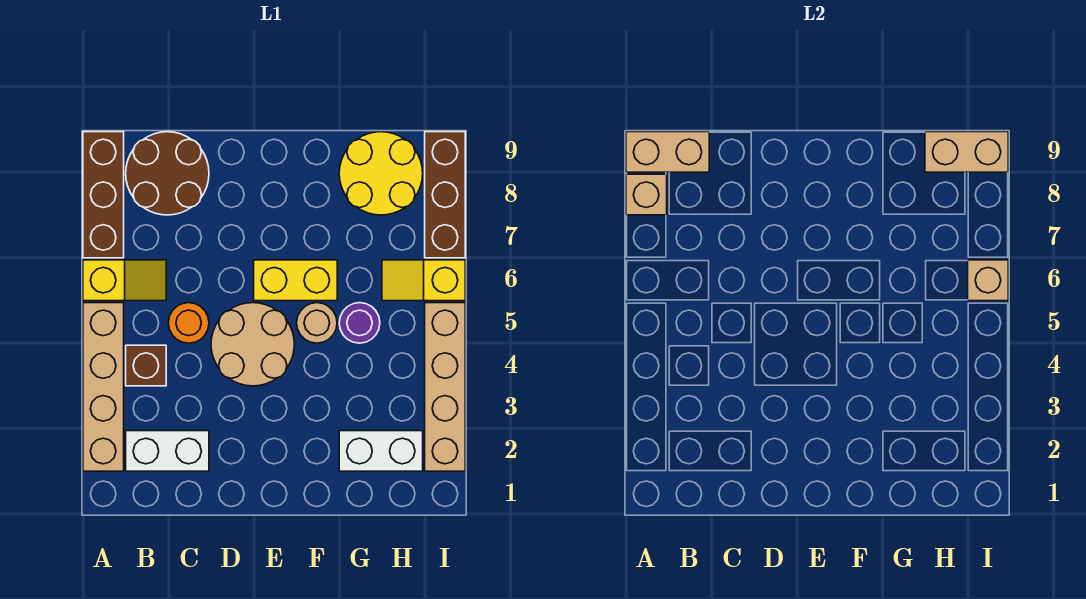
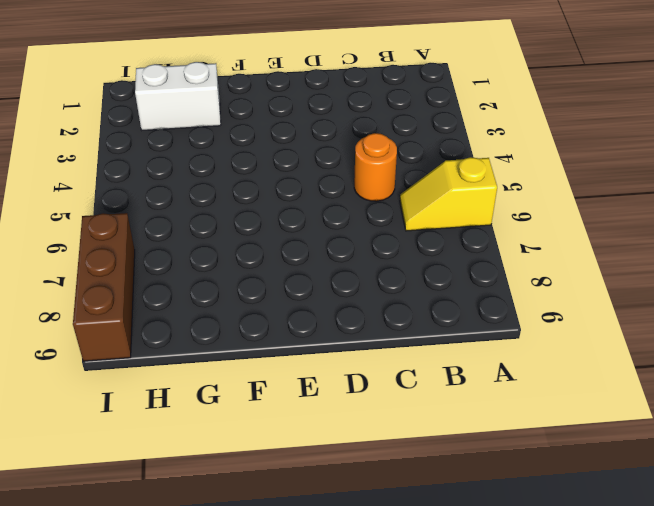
none -> tan brick A2:A5 level 1
none -> brown brick A7:A9 level 1
none -> white brick B2:C2 level 1

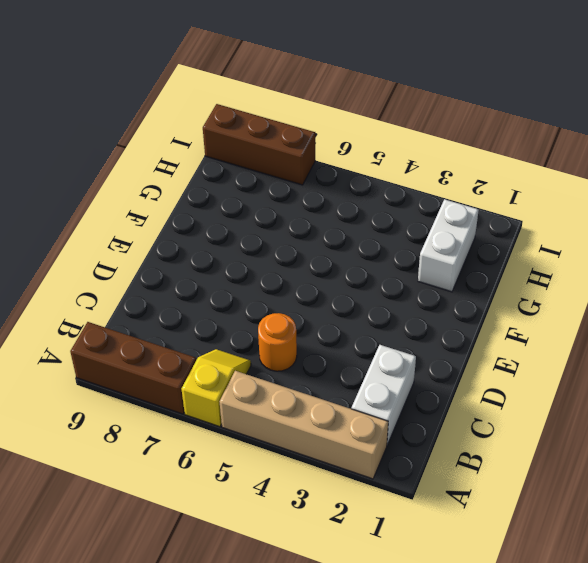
none -> brown brick B4 level 1
none -> brown round brick B8:C9 level 1
none -> tan round brick D4:E5 level 1

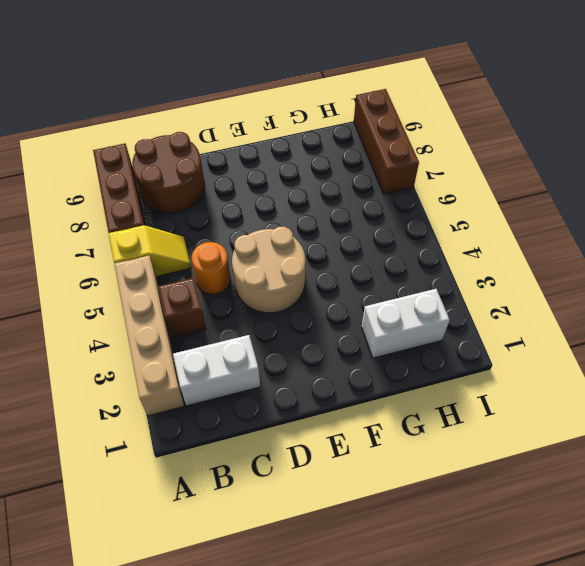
none -> yellow brick E6:F6 level 1
none -> tan round brick F5 level 1
none -> purple round brick G5 level 1

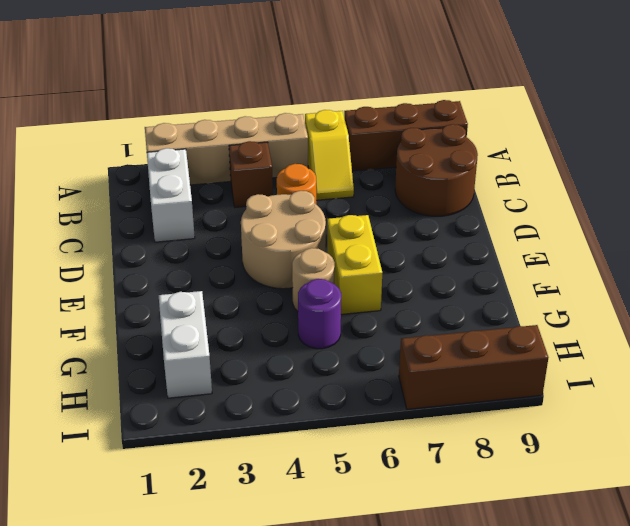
none -> yellow round brick G8:H9 level 1
none -> yellow slope H6:I6 level 1 top I
none -> tan brick I2:I5 level 1

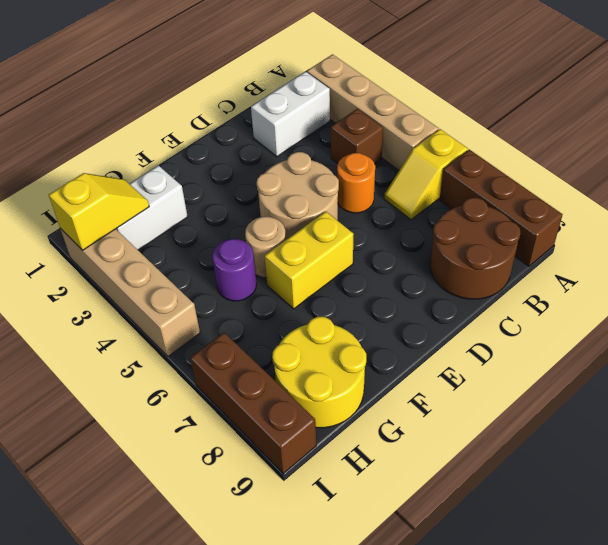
yellow slope H2:I2 level 2 top I -> yellow slope H6:I6 level 1 top I
none -> tan brick A8 level 2
none -> tan brick A9:B9 level 2
none -> tan brick H9:I9 level 2

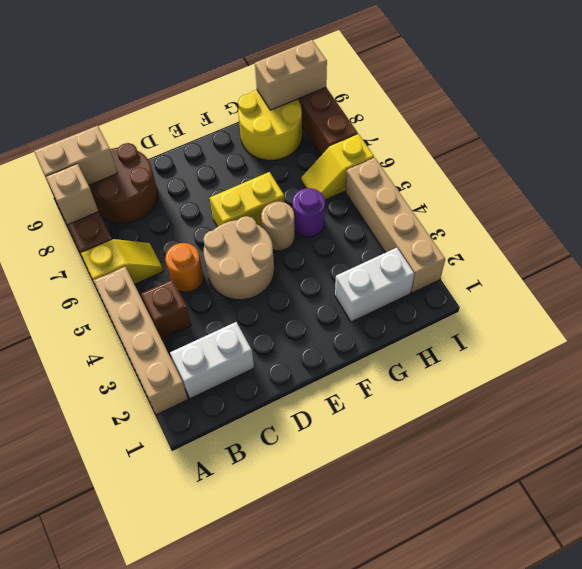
none -> tan brick I6 level 2

